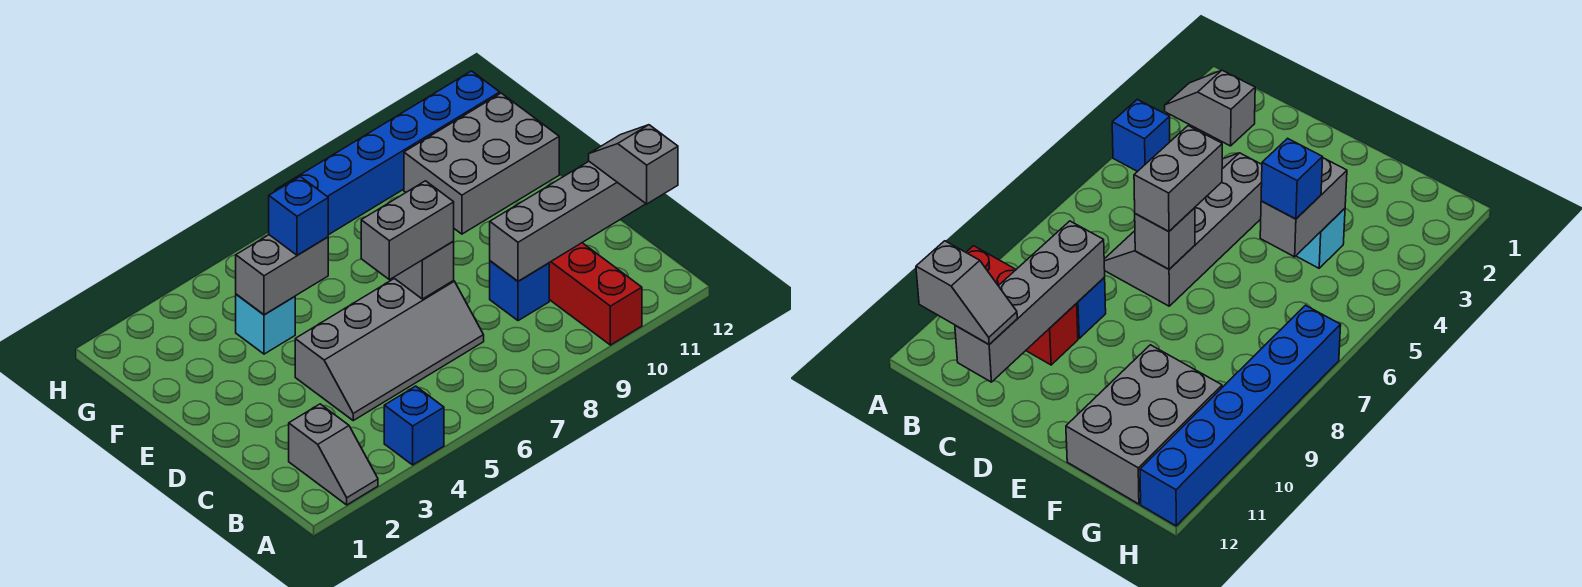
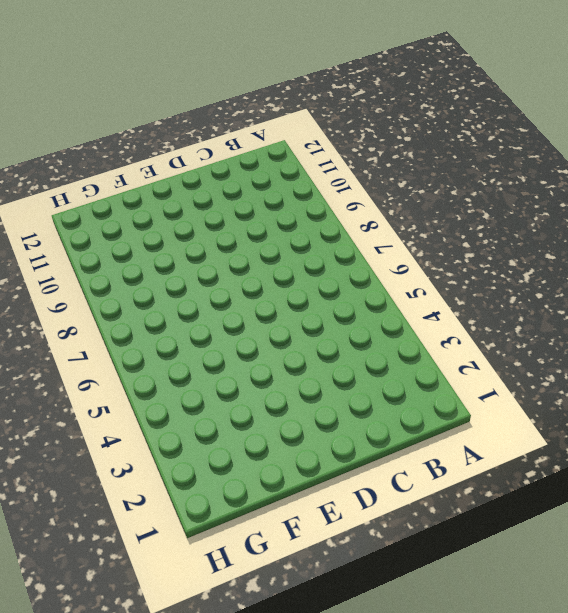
none -> grey slope A2:B2 level 1 top B
none -> blue brick A4 level 1
none -> red brick A10:C10 level 1

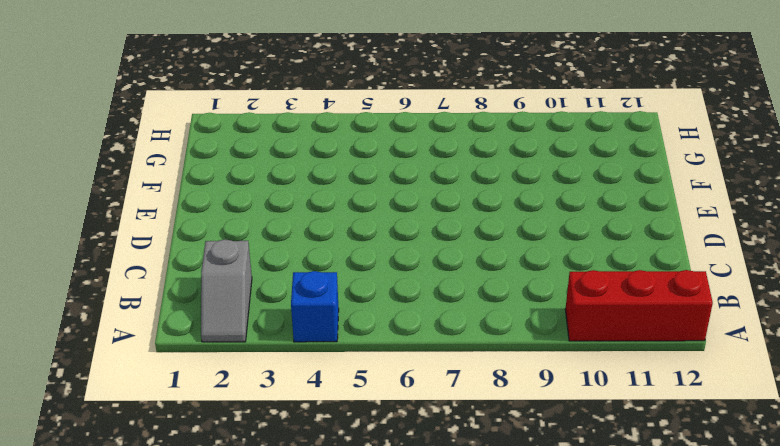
red brick A10:A12 level 1 -> red brick A10:C10 level 1
none -> grey slope C4:D7 level 1 top D
none -> blue brick C9 level 1
none -> cyan brick F4 level 1

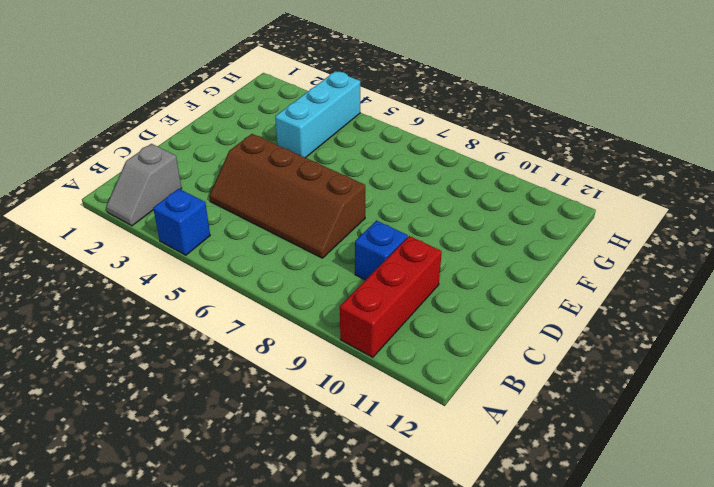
brown slope C4:D7 level 1 top D -> grey slope C4:D7 level 1 top D
cyan brick F4:H4 level 1 -> cyan brick F4 level 1
none -> grey brick F10:G12 level 1
none -> blue brick H7:H12 level 1
none -> grey brick C9:C12 level 2

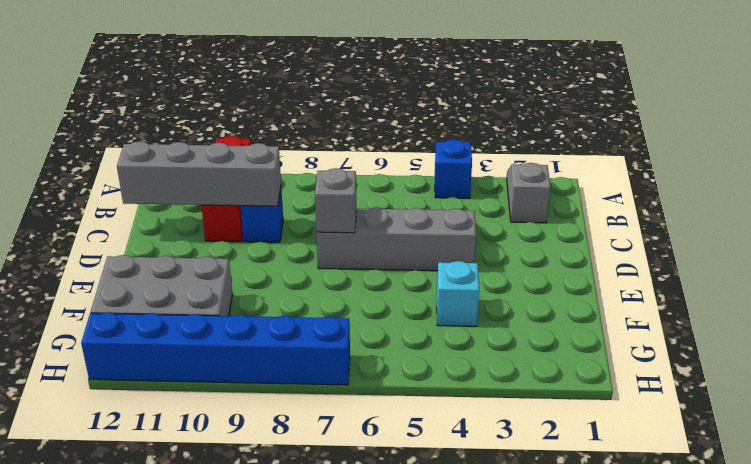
none -> grey brick F4:F5 level 2
none -> grey slope B12:C12 level 3 top B
none -> grey brick D6:D7 level 3

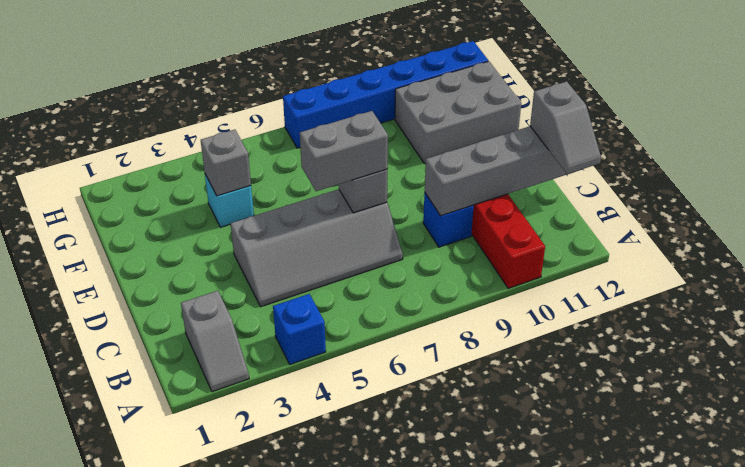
grey slope B12:C12 level 3 top C -> grey slope B12:C12 level 3 top B
grey brick F4 level 2 -> grey brick F4:F5 level 2
none -> blue brick F5 level 3

